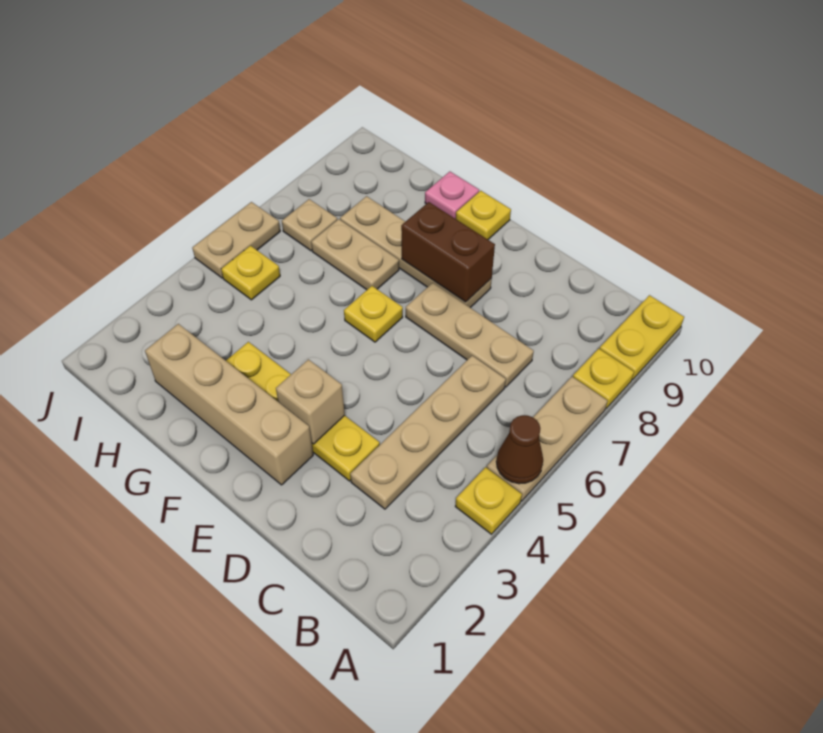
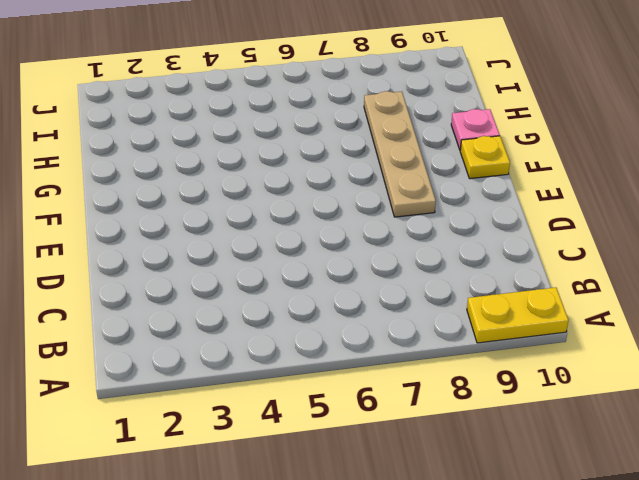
none -> yellow plate A4 level 1
none -> tan plate A5:A7 level 1
none -> yellow plate A8 level 1

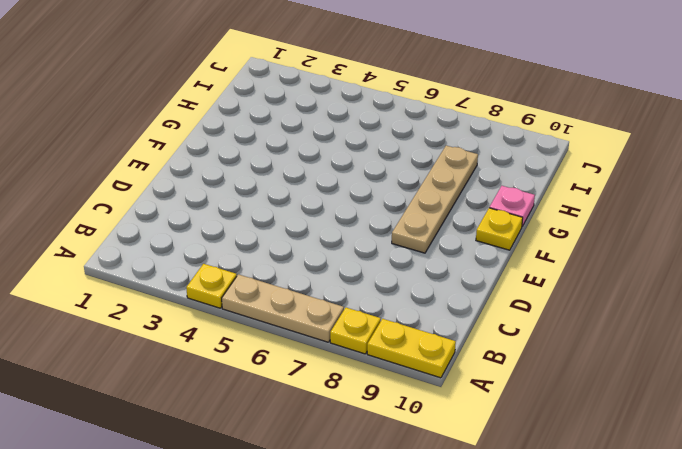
none -> tan plate C3:C6 level 1
none -> tan plate C7:E7 level 1
none -> yellow plate D3:G3 level 1

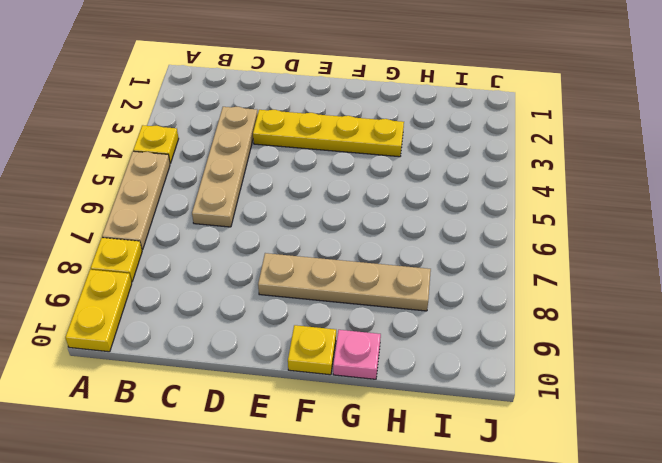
none -> tan plate C7:E7 level 1
none -> tan brick E2:H2 level 1
none -> yellow plate F6 level 1

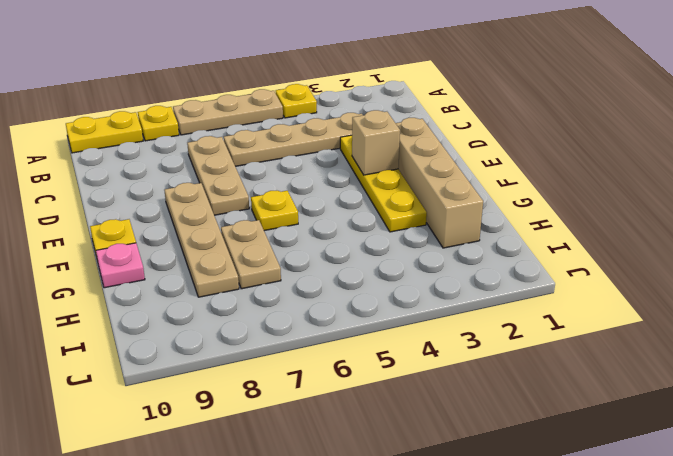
none -> yellow plate I5 level 1
none -> tan plate I7 level 1
none -> tan plate J5:J6 level 1

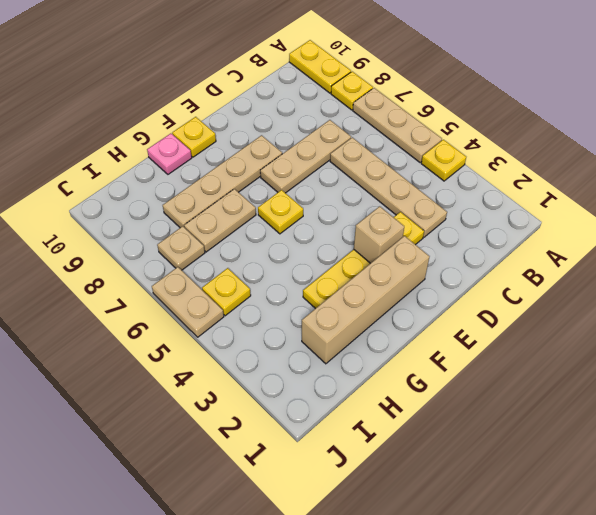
none -> brown cone A5 level 2
none -> brown brick E8:F8 level 2

